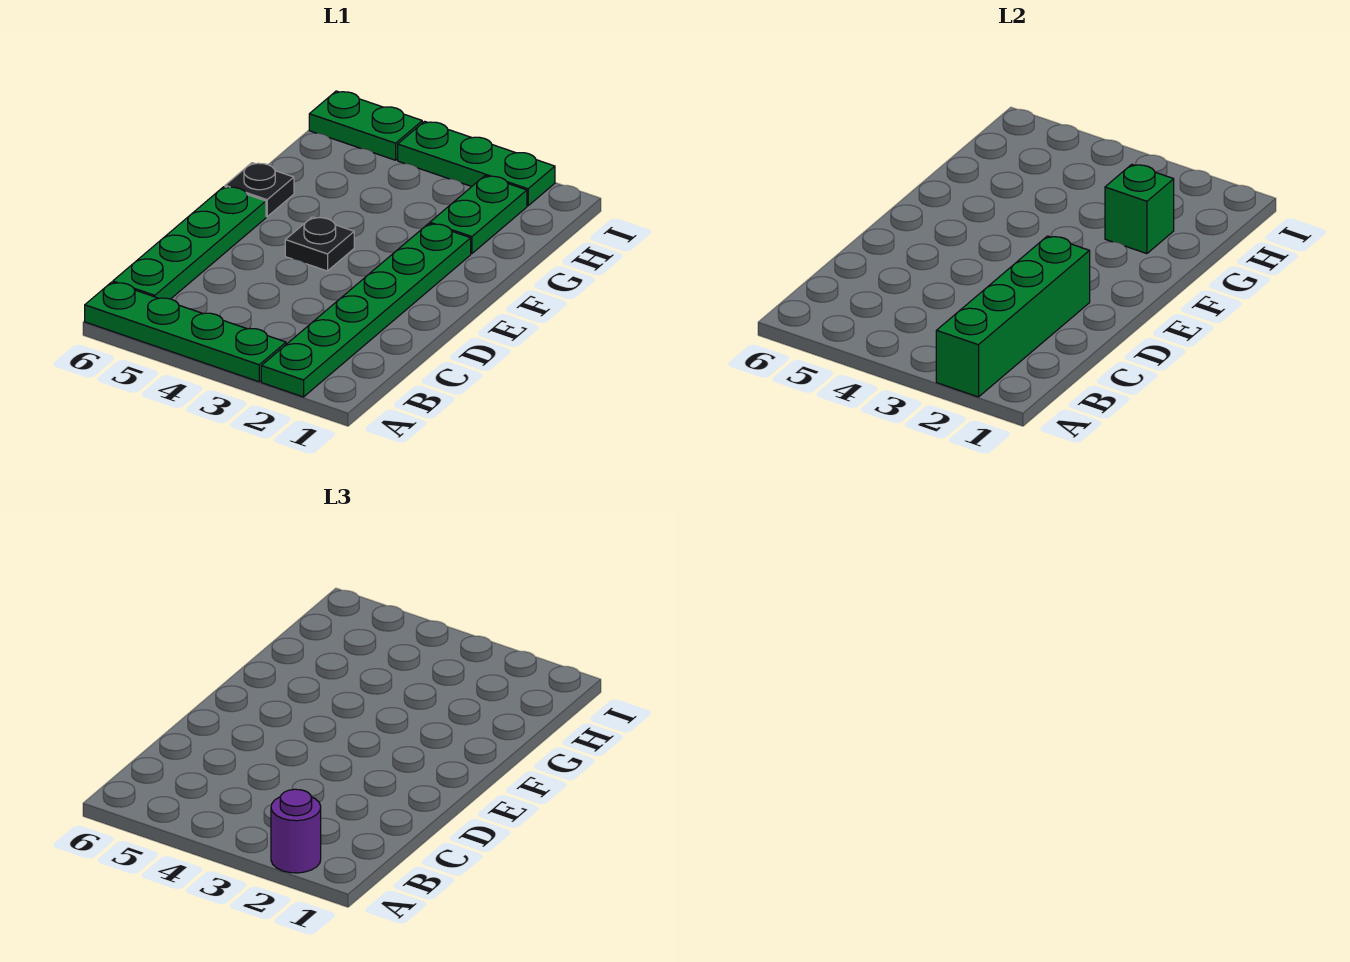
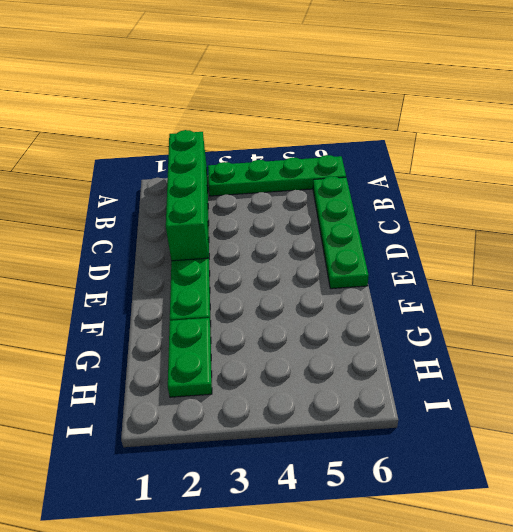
none -> black plate E4 level 1
none -> black plate F6 level 1

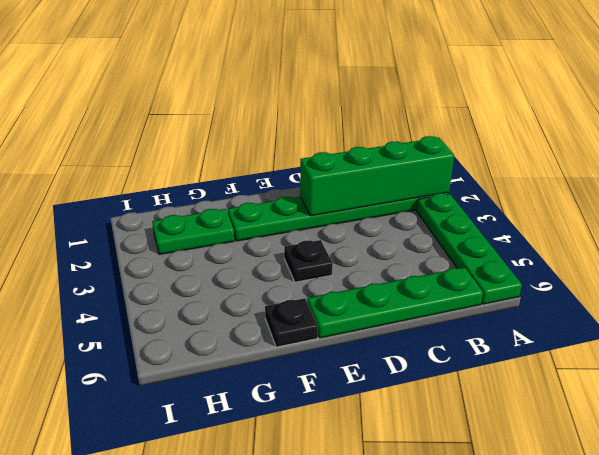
none -> green plate I2:I4 level 1
none -> green plate I5:I6 level 1

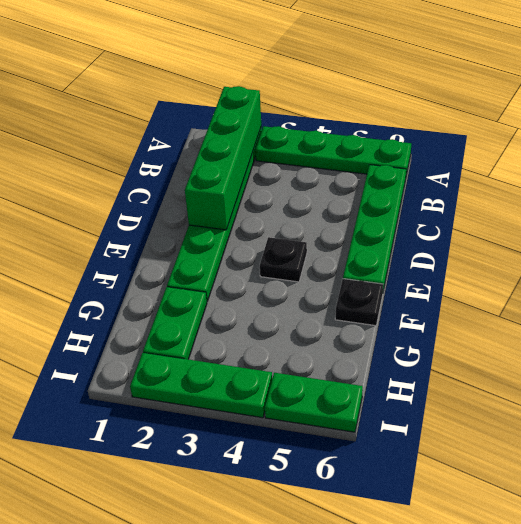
none -> green brick G2 level 2
none -> purple round brick A2 level 3

